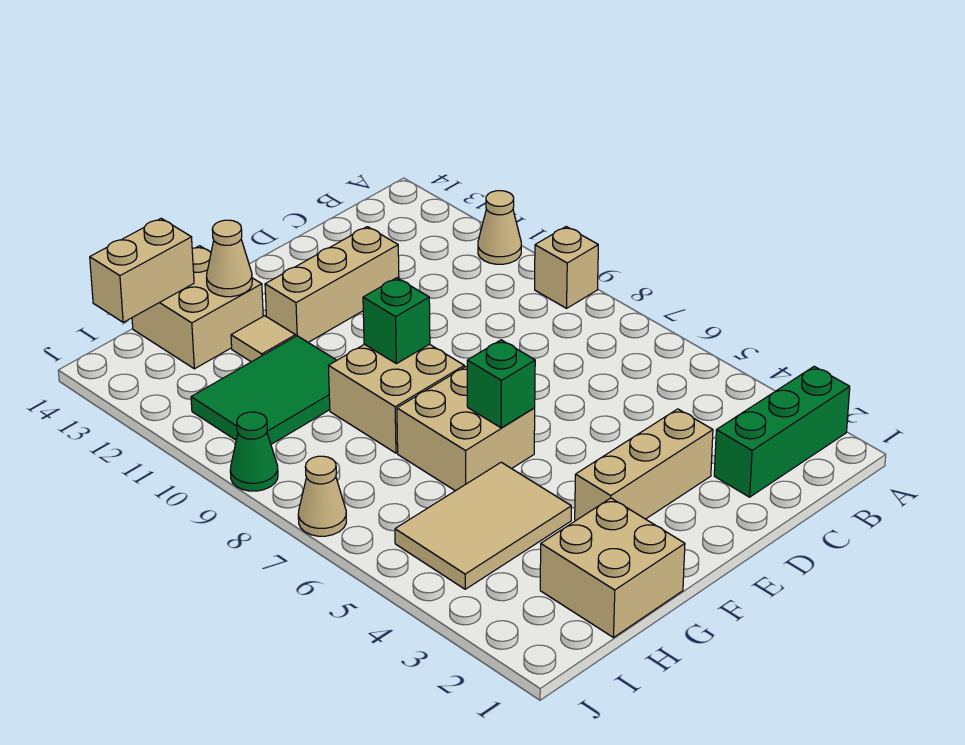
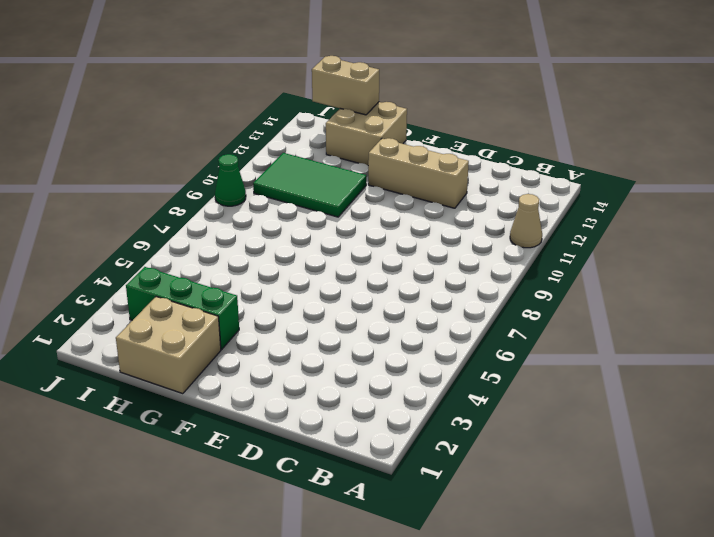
green brick G3:I3 level 1 -> green brick A2:C2 level 1
none -> tan brick A9 level 1
none -> tan brick D3:F3 level 1
none -> tan brick F6:G7 level 1

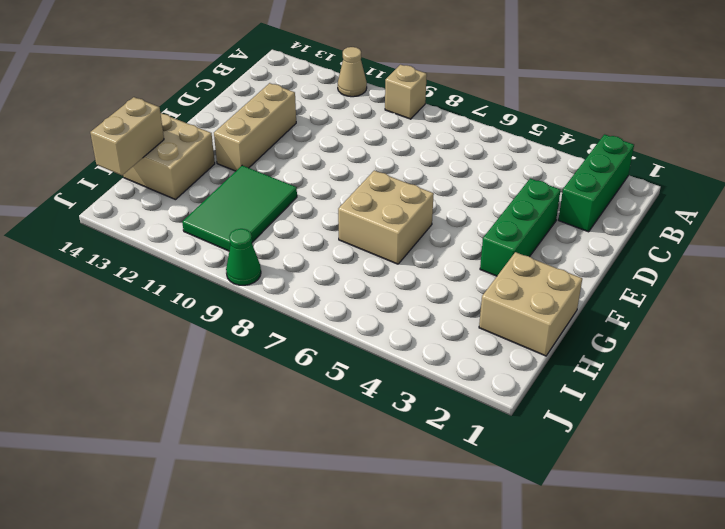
green brick D3:F3 level 1 -> tan brick D3:F3 level 1
none -> tan brick F8:G9 level 1
none -> tan tile G4:I5 level 1
none -> tan tile G12 level 1

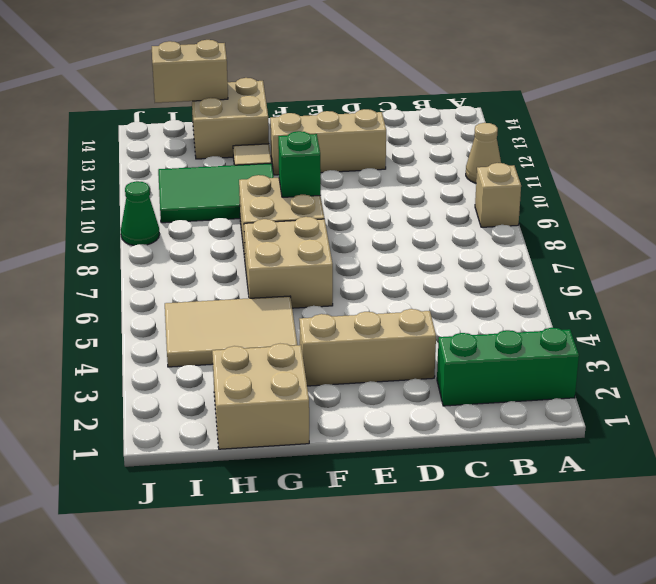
none -> tan cone J7 level 1
none -> green brick F6 level 2
none -> tan cone G13 level 2

